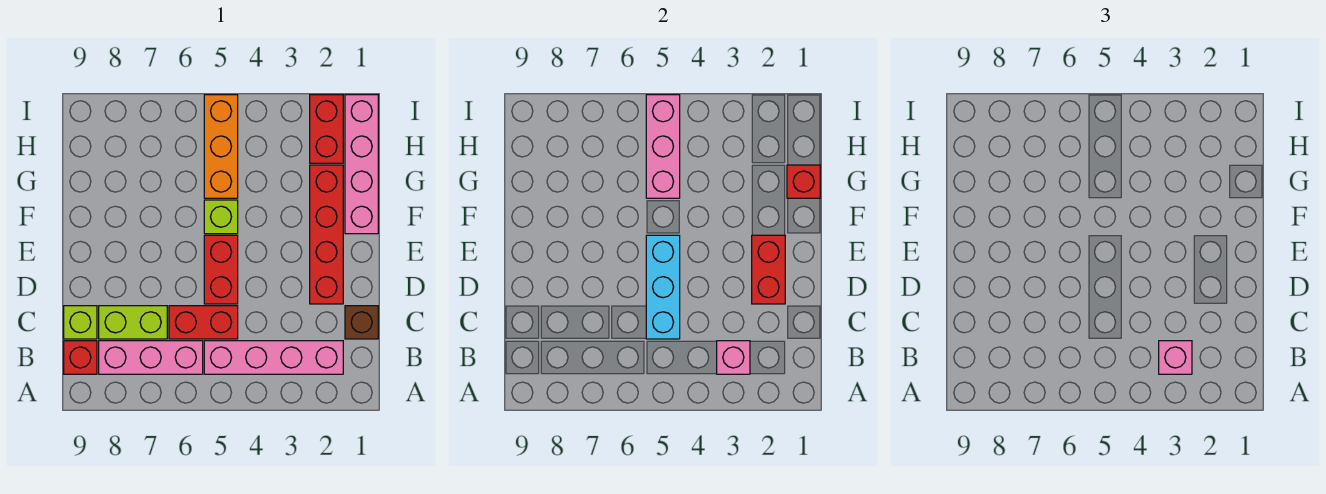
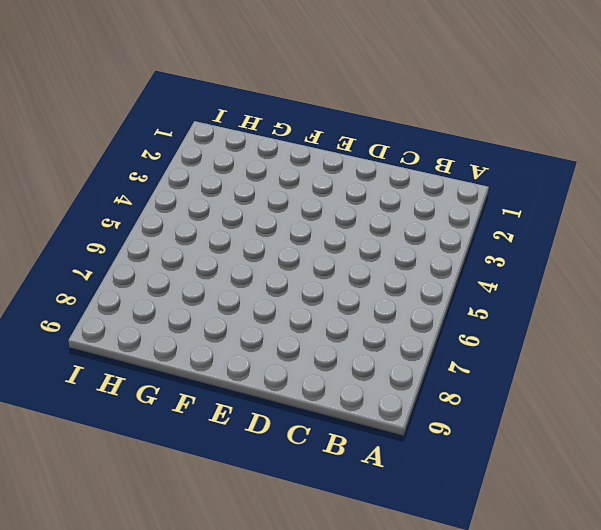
none -> pink brick B2:B5 level 1
none -> pink brick B6:B8 level 1
none -> red brick B9 level 1

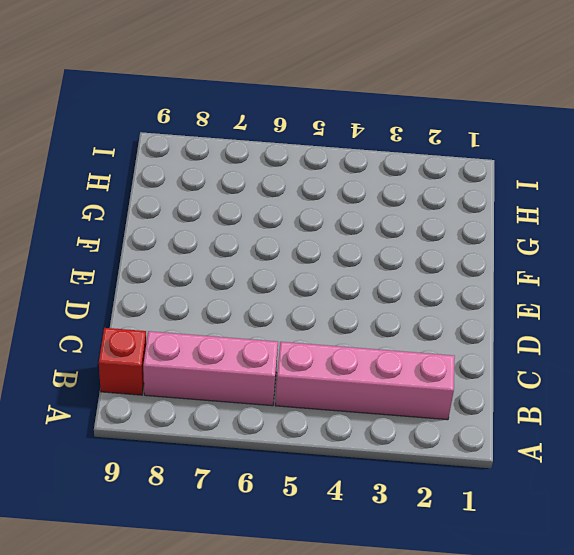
none -> brown brick C1 level 1
none -> red brick C5:C6 level 1
none -> lime brick C7:C8 level 1

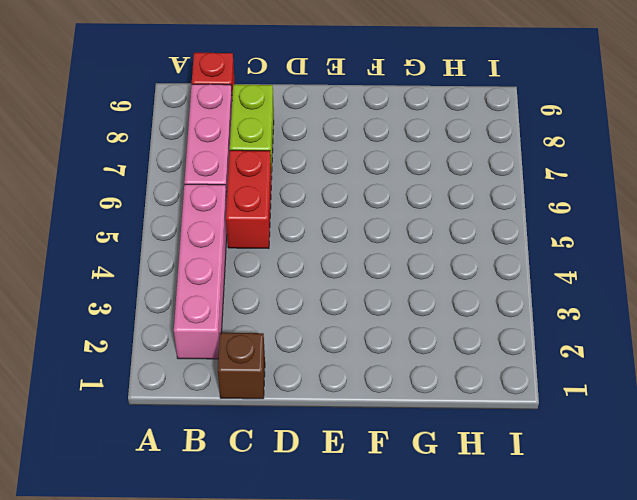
none -> lime brick C9 level 1
none -> red brick D2:G2 level 1
none -> red brick D5:E5 level 1

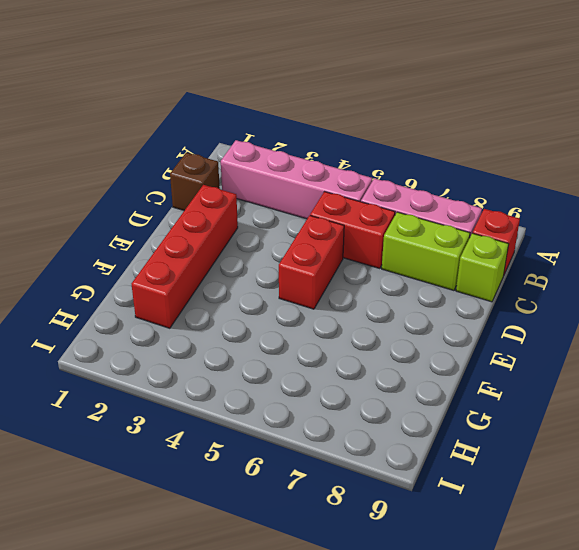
none -> pink brick F1:I1 level 1
none -> lime brick F5 level 1
none -> orange brick G5:I5 level 1

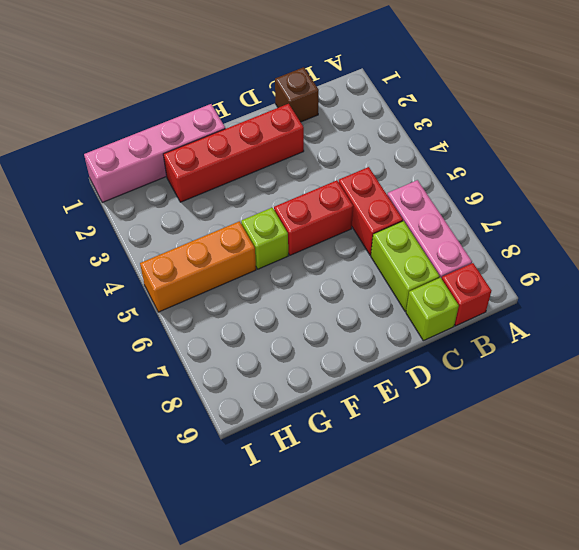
none -> pink brick B2:B5 level 1
none -> red brick H2:I2 level 1
none -> pink brick B3 level 2

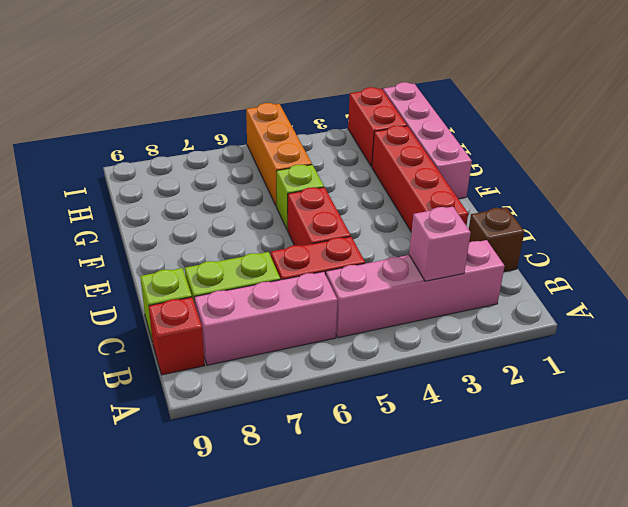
none -> cyan brick C5:E5 level 2
none -> red brick D2:E2 level 2
none -> red brick G1 level 2

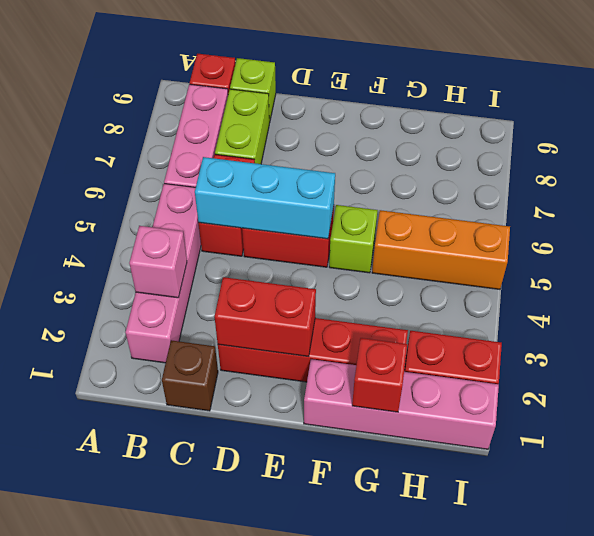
none -> pink brick G5:I5 level 2
none -> pink brick B3 level 3

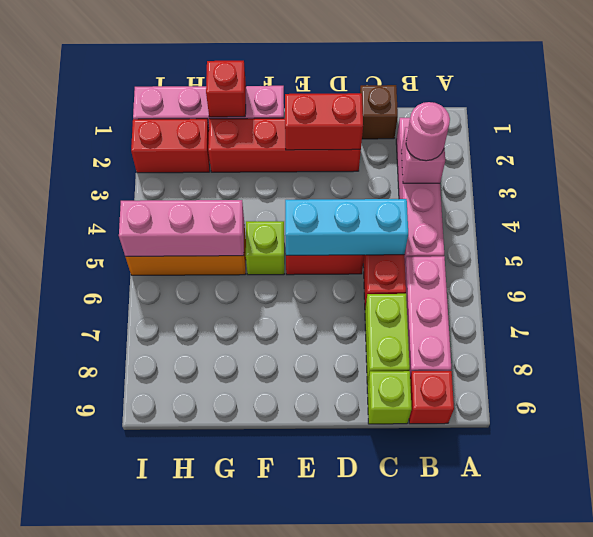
pink round brick B3 level 3 -> pink brick B3 level 3

